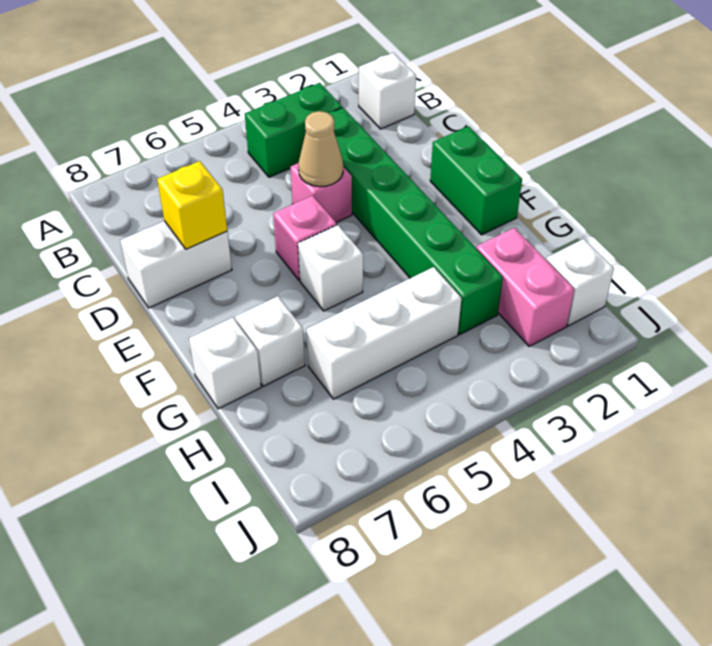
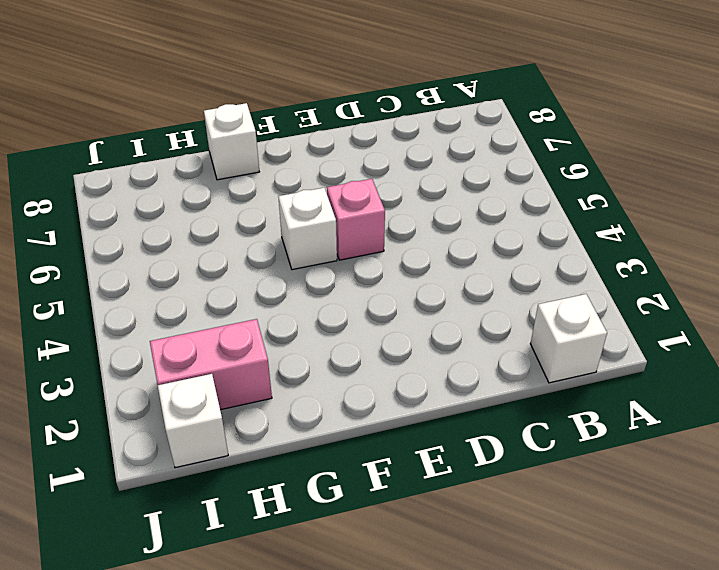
none -> green brick B3:B4 level 1
none -> green brick C3:H3 level 1
none -> pink brick D4 level 1

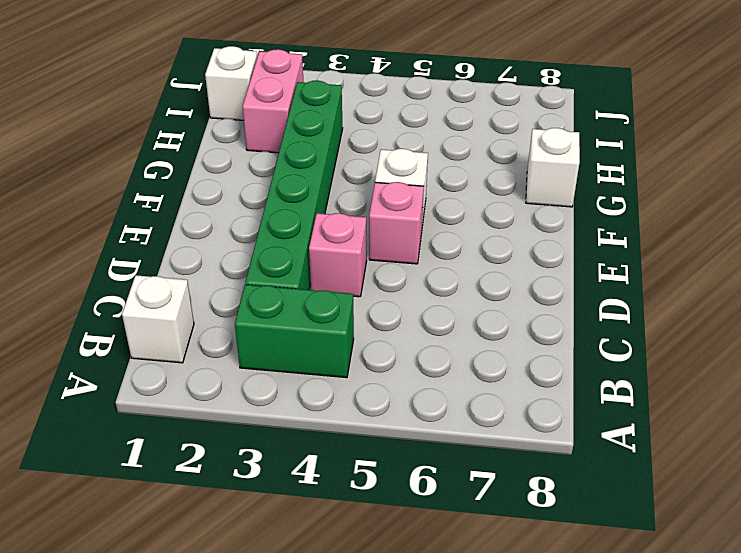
none -> white brick D7:D8 level 1
none -> green brick E1:F1 level 1
none -> white brick G7 level 1

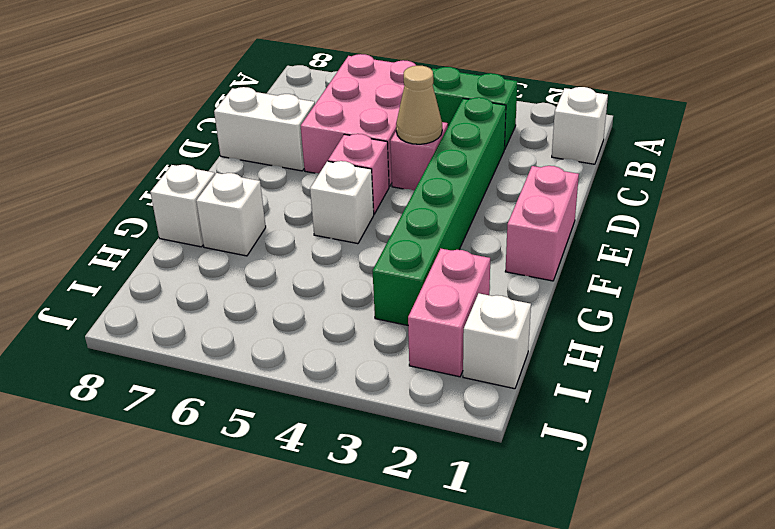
pink brick B5:D6 level 1 -> none
pink brick E1:F1 level 1 -> green brick E1:F1 level 1
none -> white brick H4:H6 level 1
none -> yellow brick D7 level 2

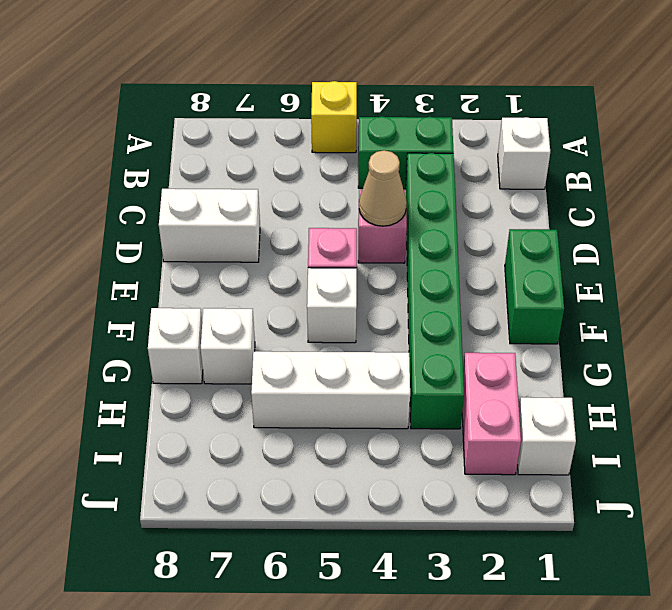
yellow brick A5 level 1 -> yellow brick D7 level 2

